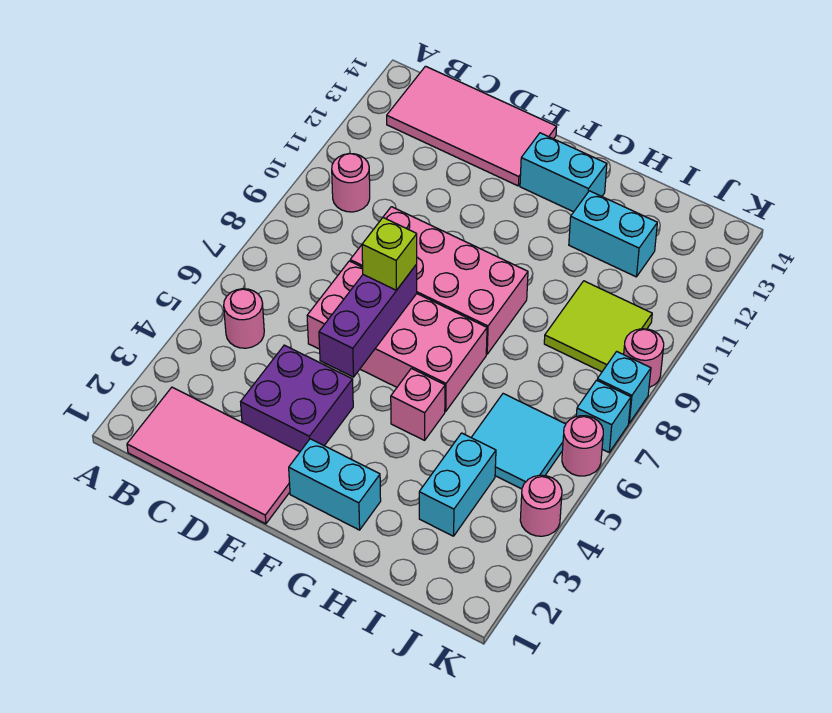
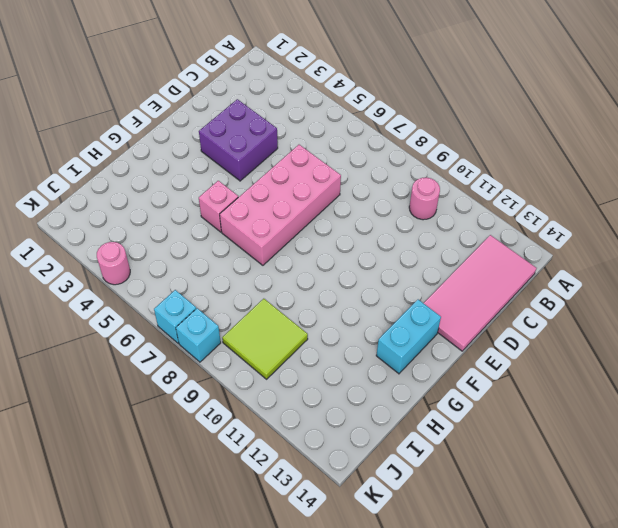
none -> pink tile B1:E2 level 1
none -> pink round brick B5 level 1
none -> pink brick D8:G9 level 1

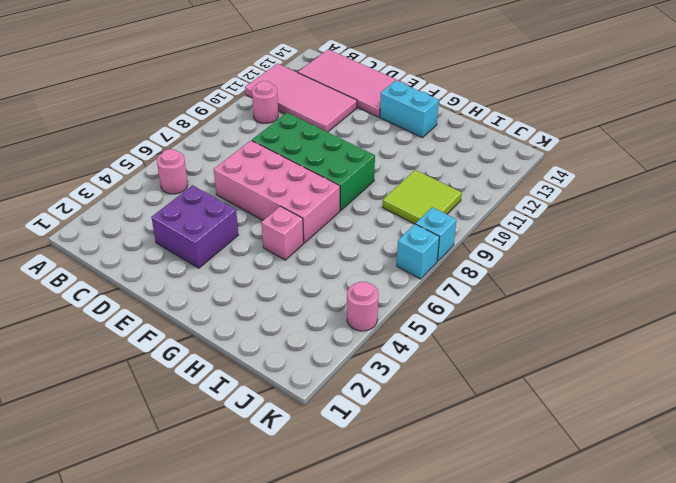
pink tile A11:D12 level 1 -> pink tile B1:E2 level 1
green brick D8:G9 level 1 -> pink brick D8:G9 level 1
none -> cyan brick F2:G2 level 1
none -> cyan brick H12:I12 level 1
none -> cyan brick I3:I4 level 1

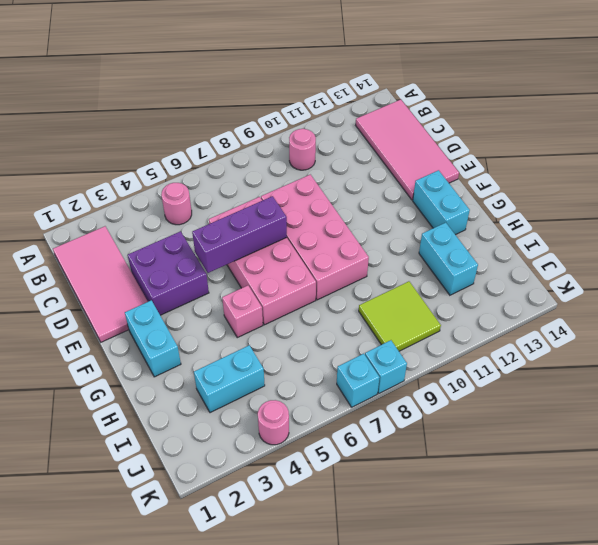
none -> cyan tile I5:J6 level 1
none -> pink round brick K6 level 1
none -> pink round brick K9 level 1

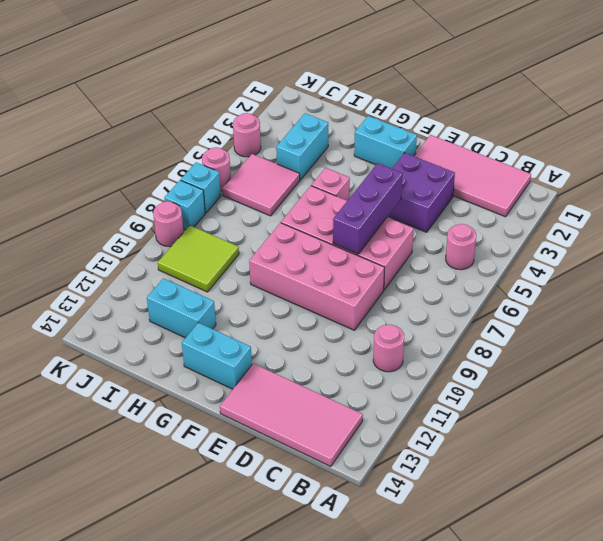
pink tile I5:J6 level 1 -> cyan tile I5:J6 level 1
none -> lime brick E7 level 3

